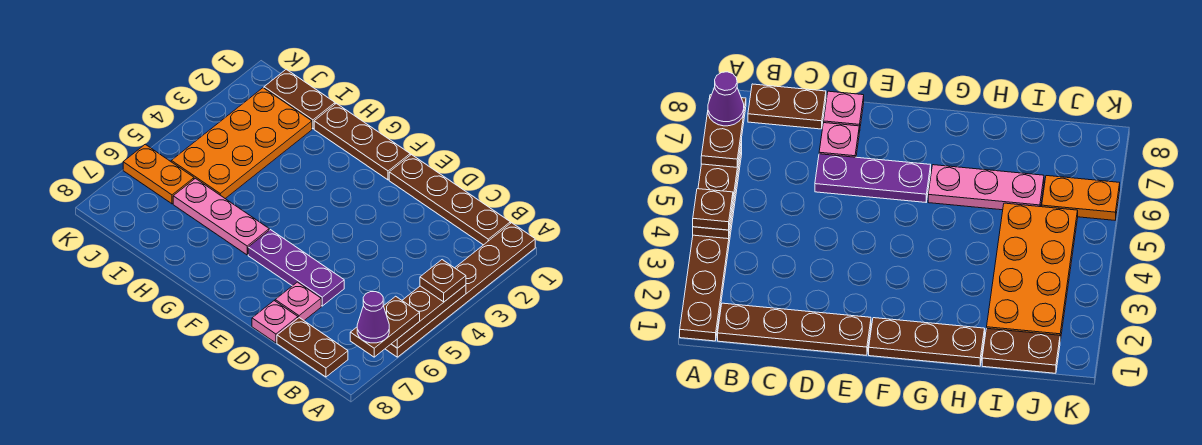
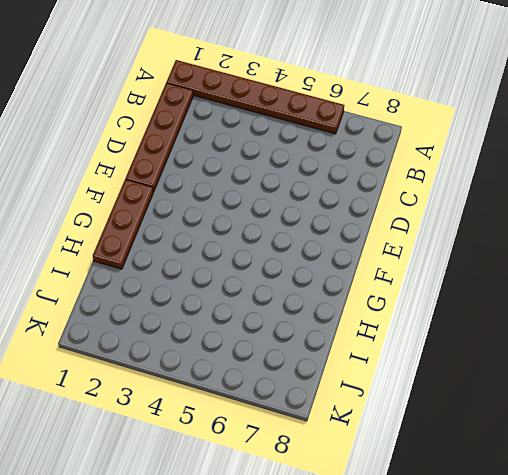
none -> brown plate B8:C8 level 1
none -> purple plate D6:F6 level 1
none -> pink plate D7 level 1

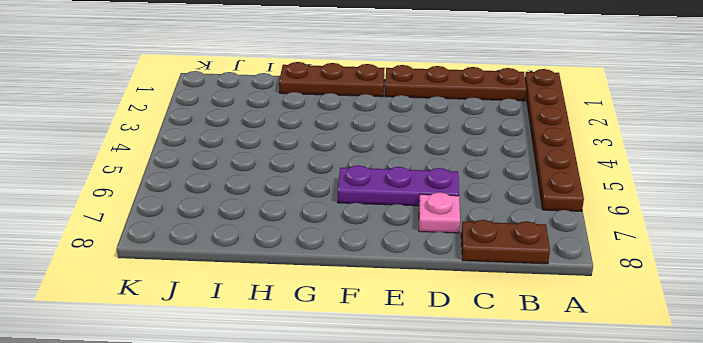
none -> pink plate D8 level 1
none -> pink plate G6:I6 level 1
none -> brown plate I1:J1 level 1

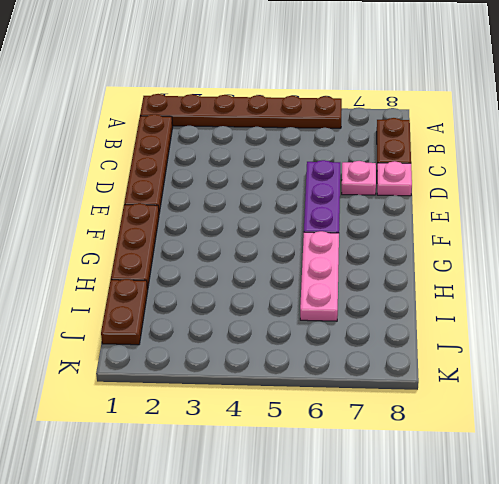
none -> orange plate I2:J5 level 1
none -> orange plate J6:K6 level 1
none -> brown plate A4:A6 level 2

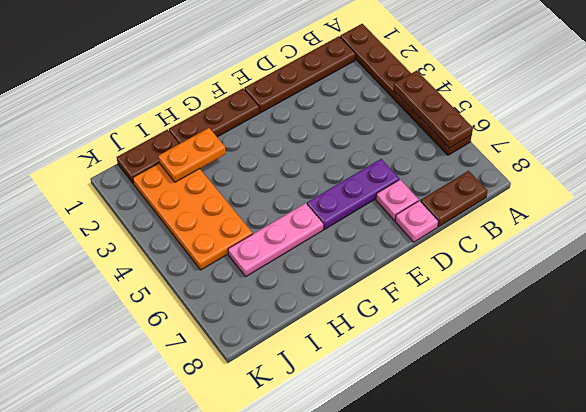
orange plate H2:I2 level 2 -> orange plate J6:K6 level 1
none -> brown plate A4 level 3
none -> brown plate A6:A7 level 3
none -> purple cone A7 level 4

